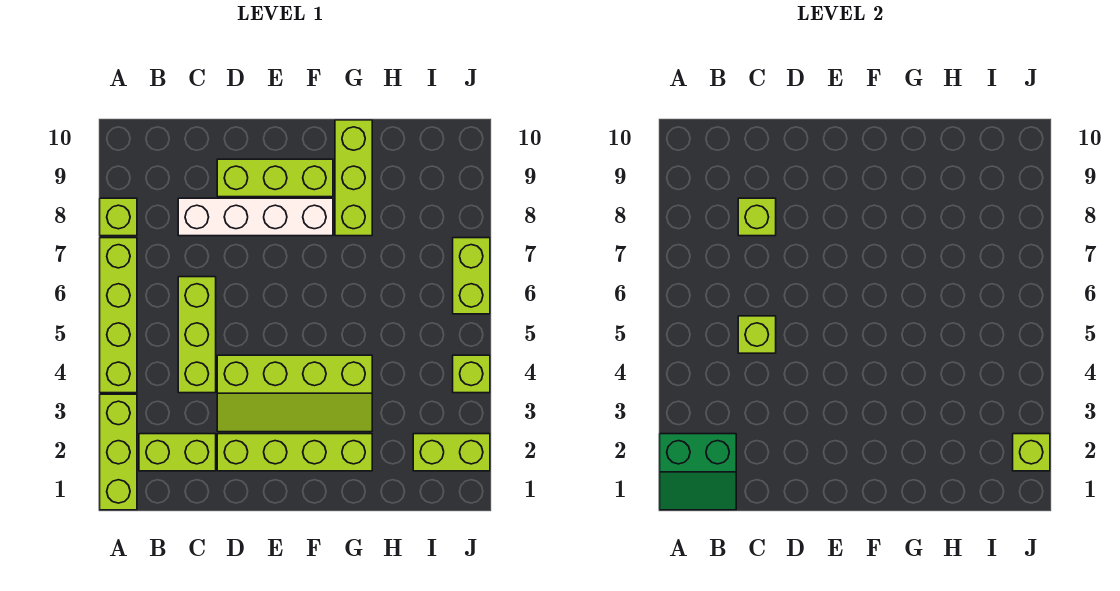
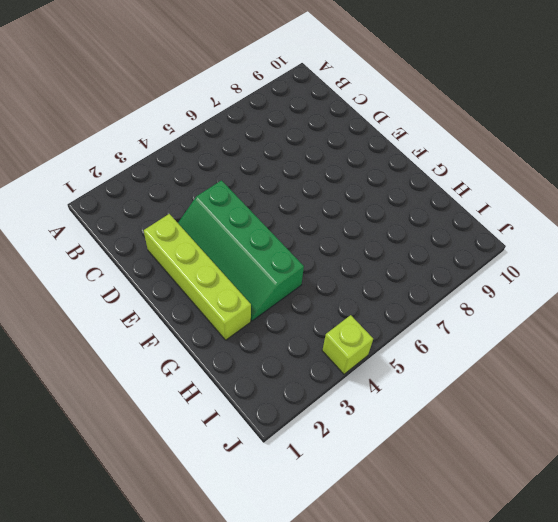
green slope D3:G4 level 1 top 4 -> lime slope D3:G4 level 1 top 4
none -> lime brick A1:A3 level 1
none -> lime brick A4:A7 level 1
none -> lime brick A8 level 1

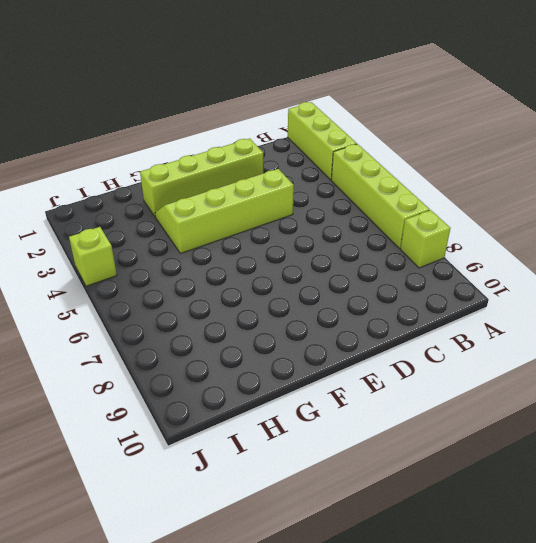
none -> lime brick B2:C2 level 1
none -> lime brick C4:C6 level 1
none -> white brick C8:F8 level 1

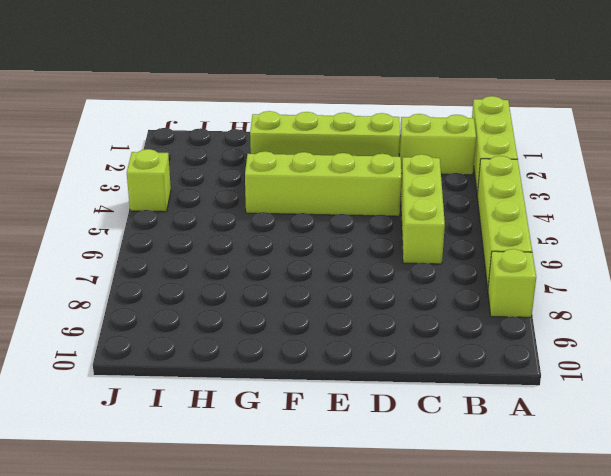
none -> white brick C8:F8 level 1
none -> lime brick D9:F9 level 1
none -> lime brick G8:G10 level 1

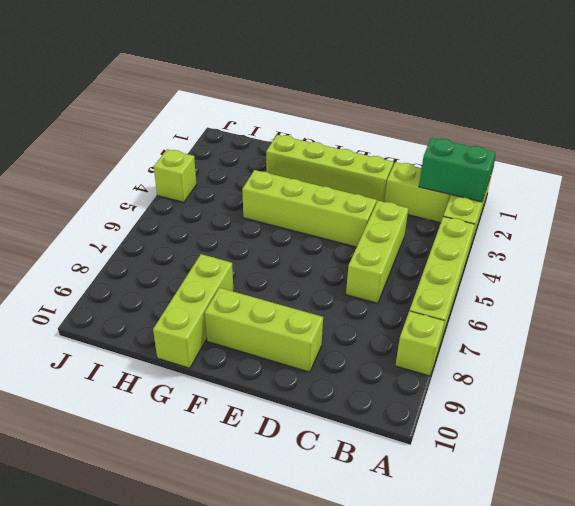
none -> white brick C8:F8 level 1
none -> lime brick I2:J2 level 1
none -> lime brick J6:J7 level 1

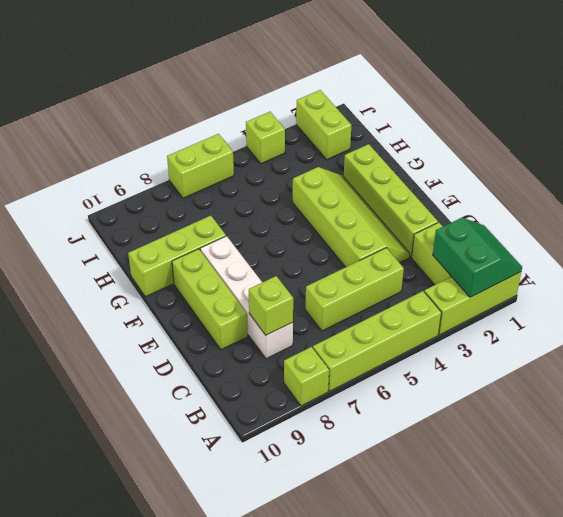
none -> lime brick C5 level 2
none -> lime brick J2 level 2

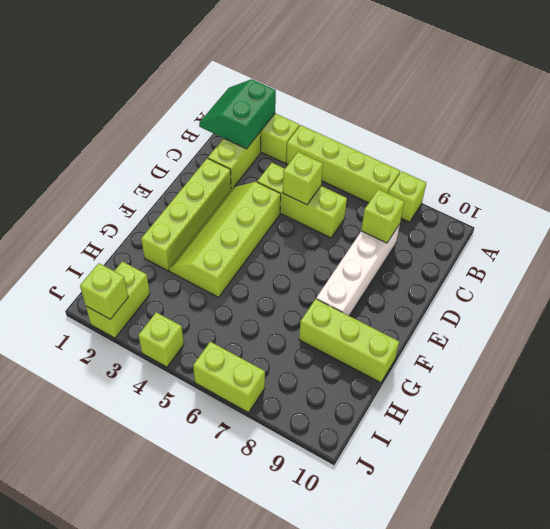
none -> lime brick D9:F9 level 1

